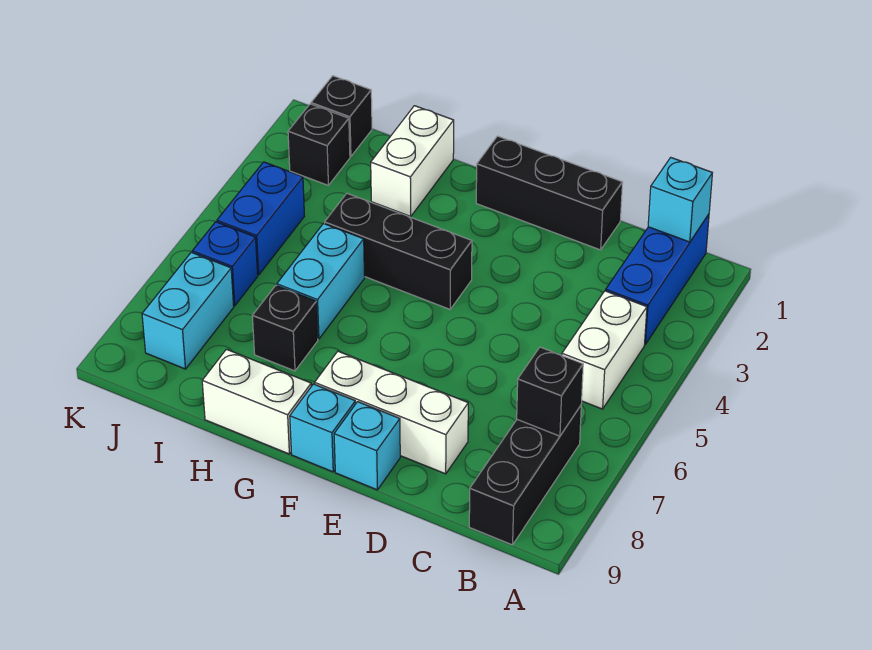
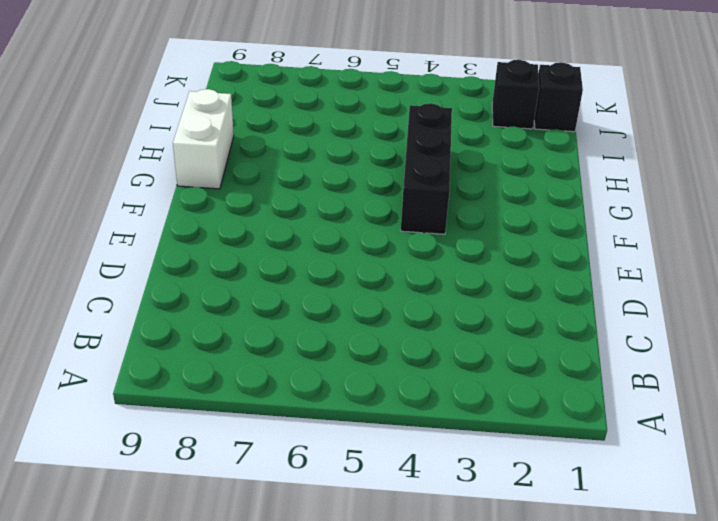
none -> blue brick B1:B3 level 1
none -> white brick B4:B5 level 1
none -> black brick B7:B9 level 1

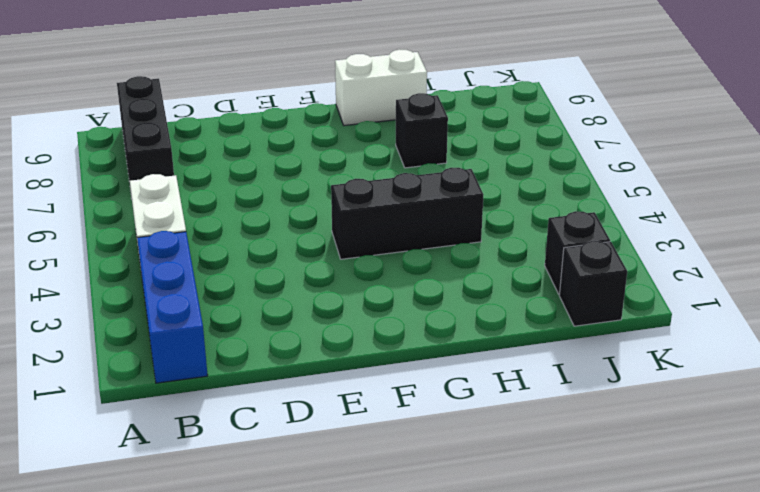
none -> black brick D1:F1 level 1
none -> white brick D8:F8 level 1
none -> cyan brick E9 level 1

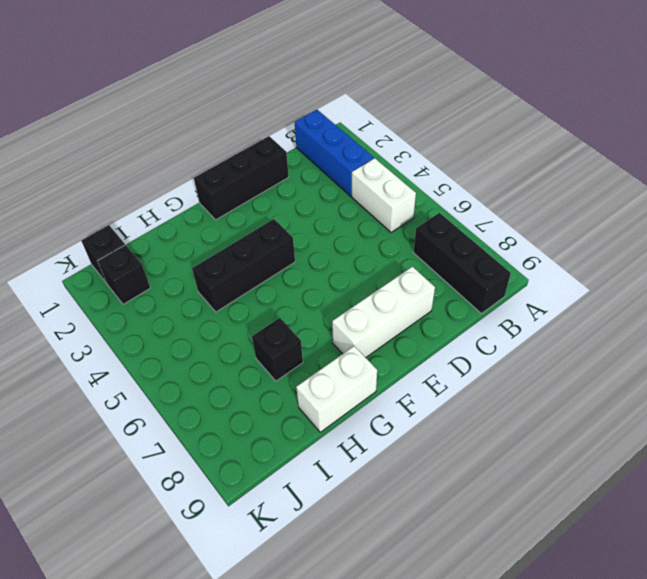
none -> cyan brick E9 level 1
none -> cyan brick F9 level 1
none -> white brick H1:H2 level 1

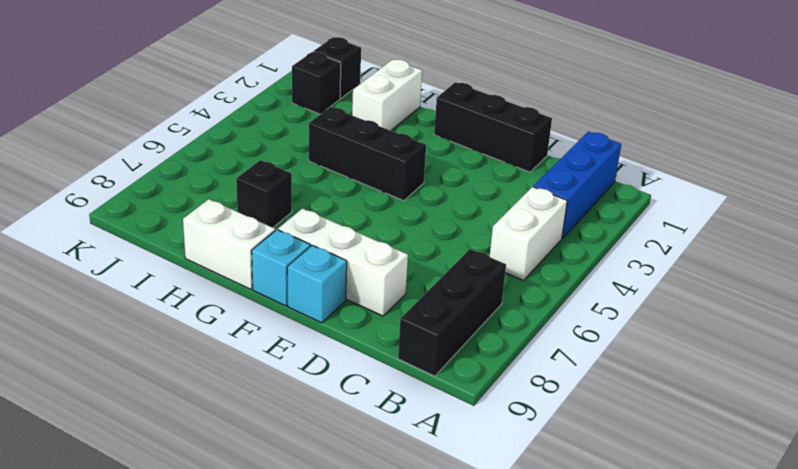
none -> cyan brick H5:H6 level 1
none -> blue brick J4:J5 level 1
none -> blue brick J6 level 1

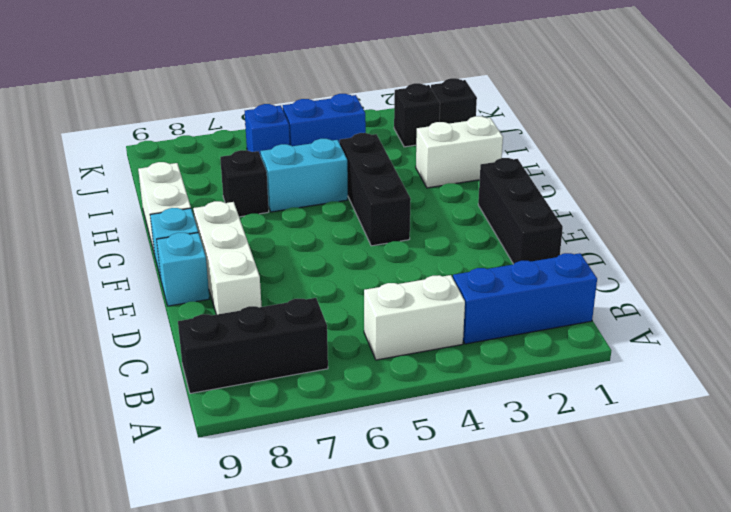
none -> cyan brick J7:J8 level 1
none -> cyan brick B1 level 2
none -> black brick B7 level 2

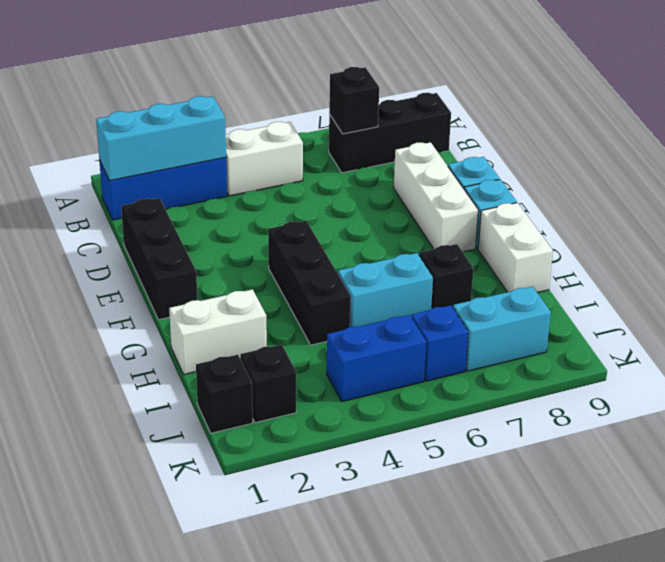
cyan brick B1:B3 level 2 -> cyan brick B1 level 2

